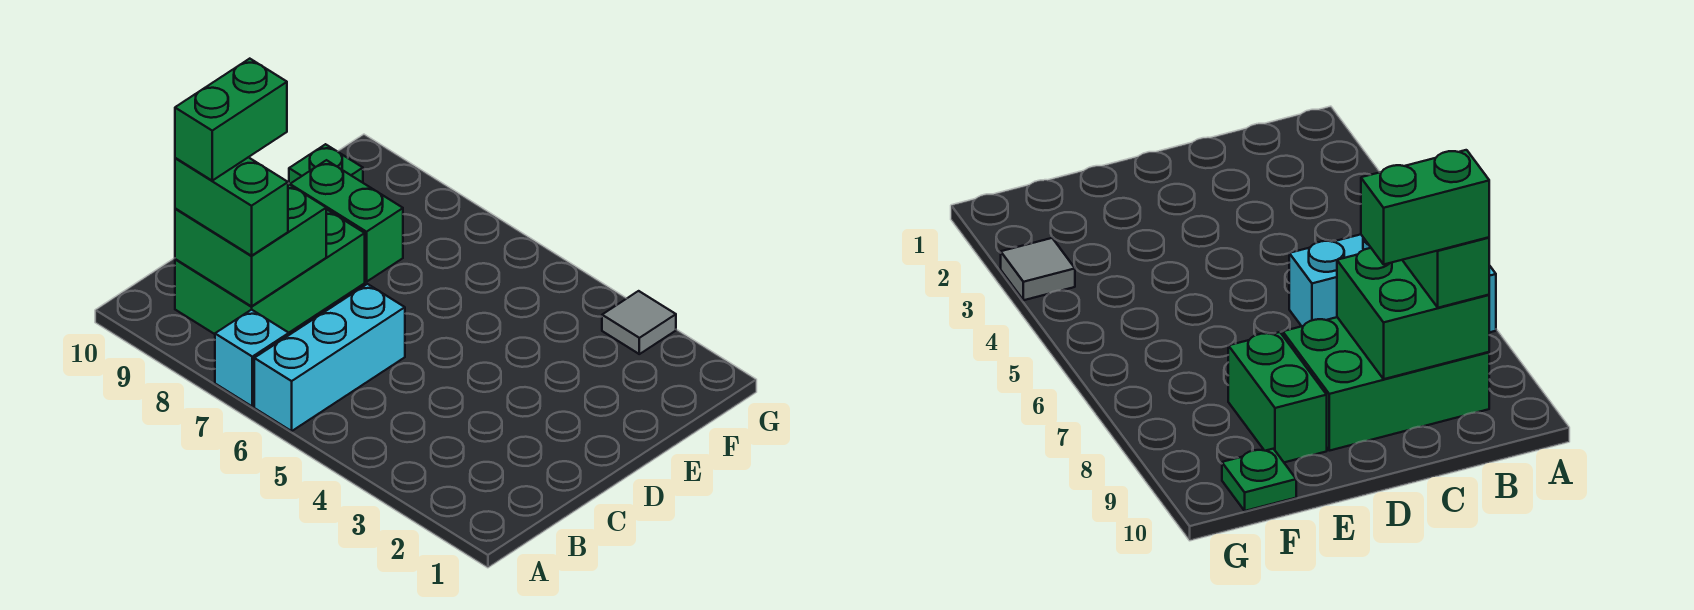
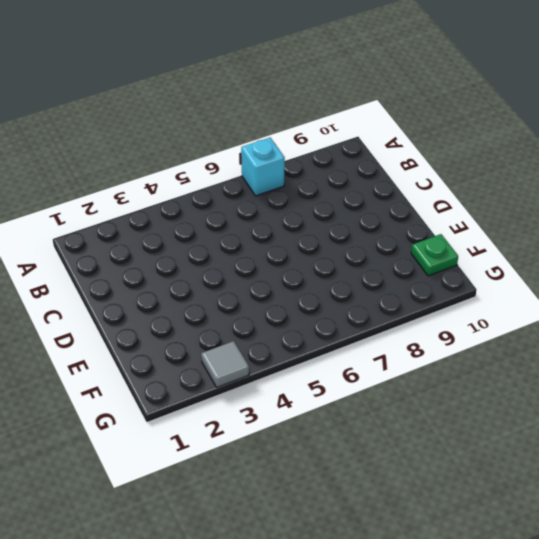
none -> cyan brick A6:C6 level 1
none -> green brick B8:D9 level 1

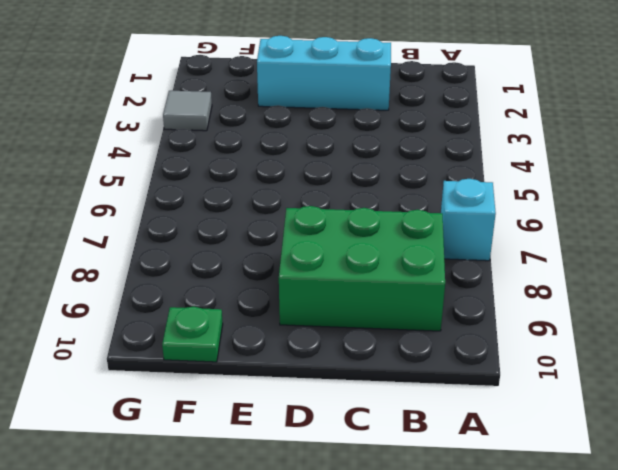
cyan brick C2:E2 level 1 -> cyan brick A6:C6 level 1
none -> green brick E8:E9 level 1
none -> green brick B8:C9 level 2

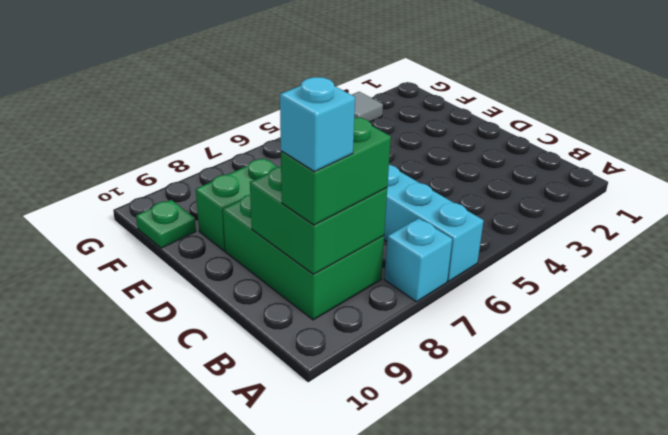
cyan brick B9 level 4 -> green brick B9:C9 level 4

